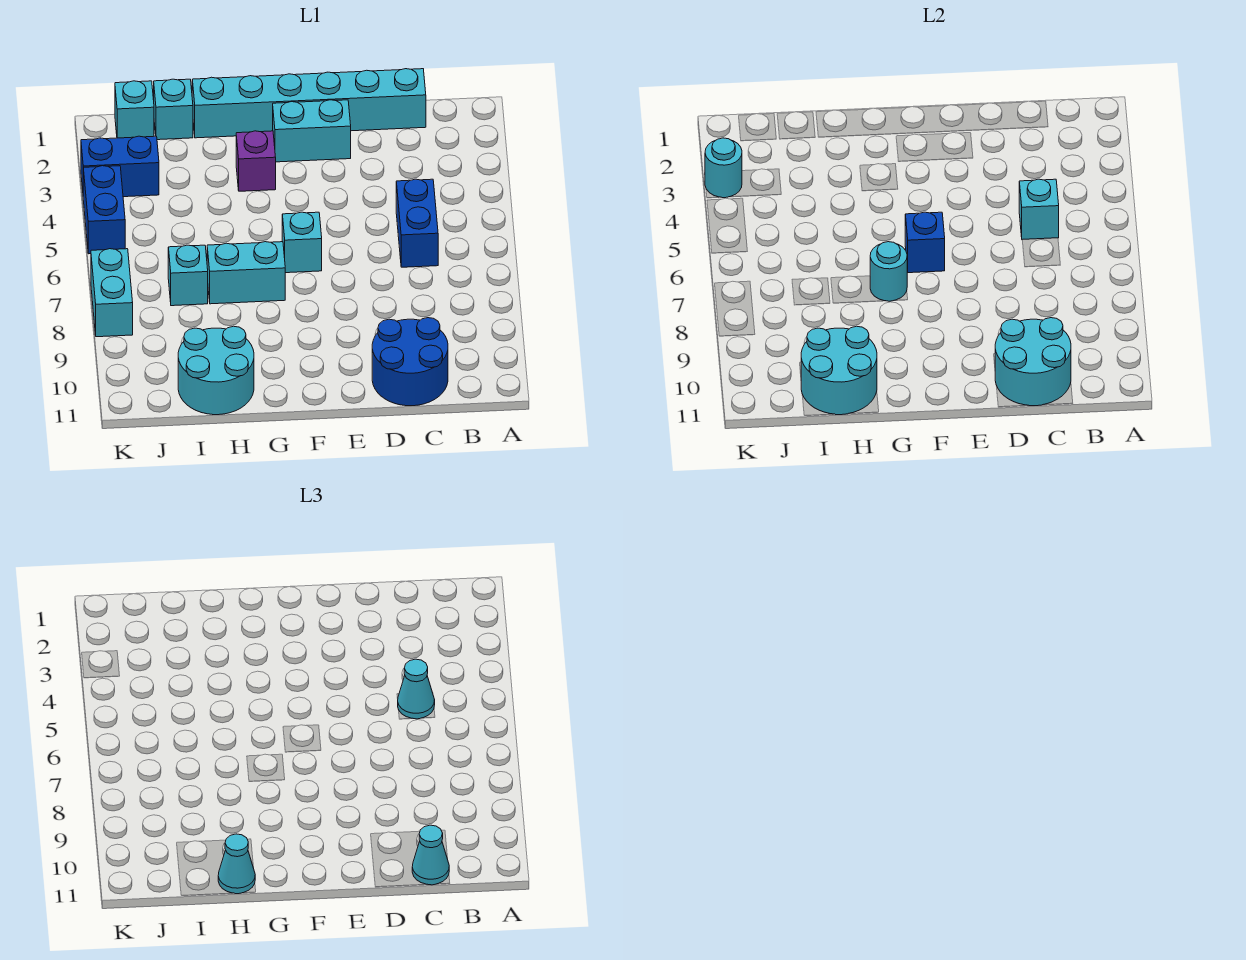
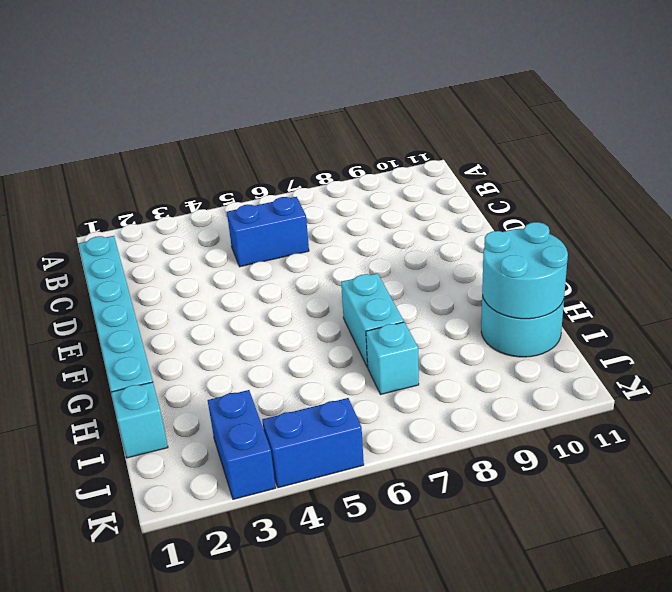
none -> blue round brick C10:D11 level 1
none -> cyan brick E2:F2 level 1
none -> cyan brick F6 level 1

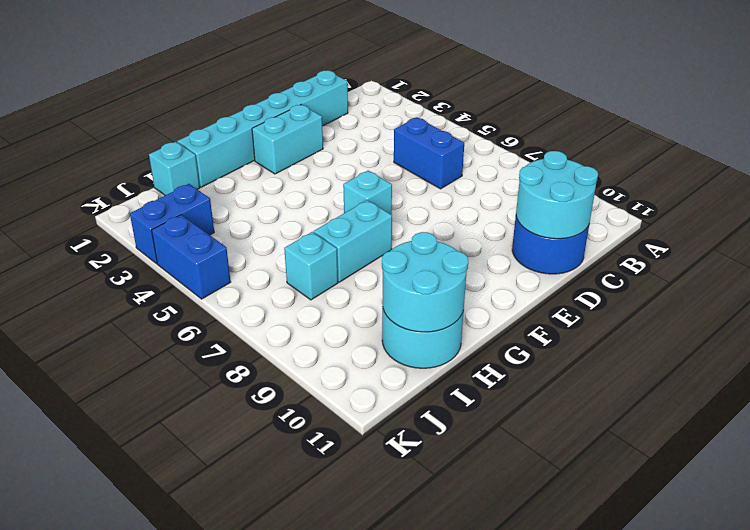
none -> purple brick G3 level 1
none -> cyan brick J1 level 1
none -> cyan brick K7:K8 level 1

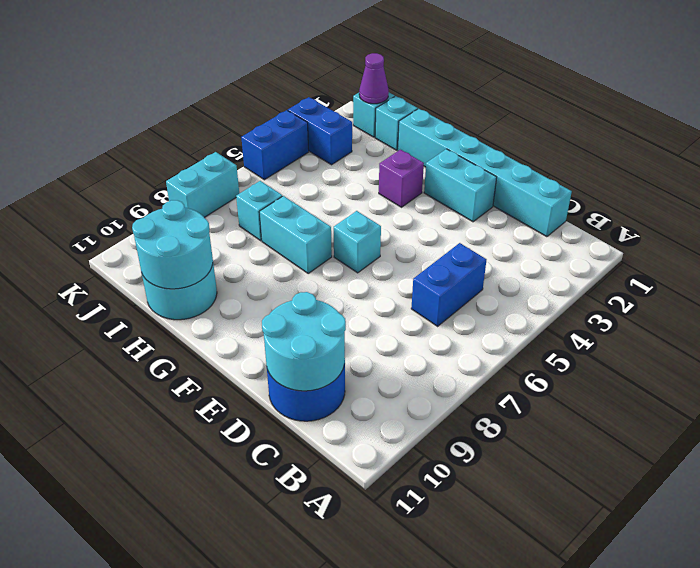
purple cone J1 level 2 -> none
none -> cyan brick C5 level 2
none -> blue brick F6 level 2
none -> cyan round brick G7 level 2

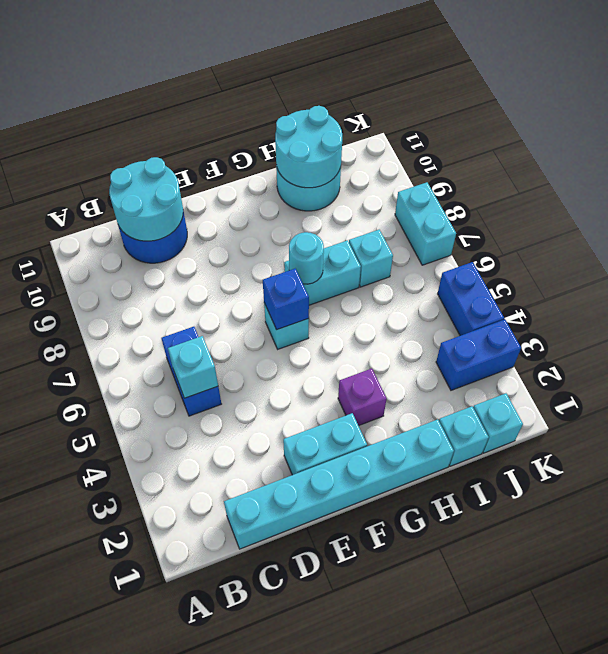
none -> cyan round brick K3 level 2
none -> cyan cone C5 level 3
none -> cyan cone C11 level 3

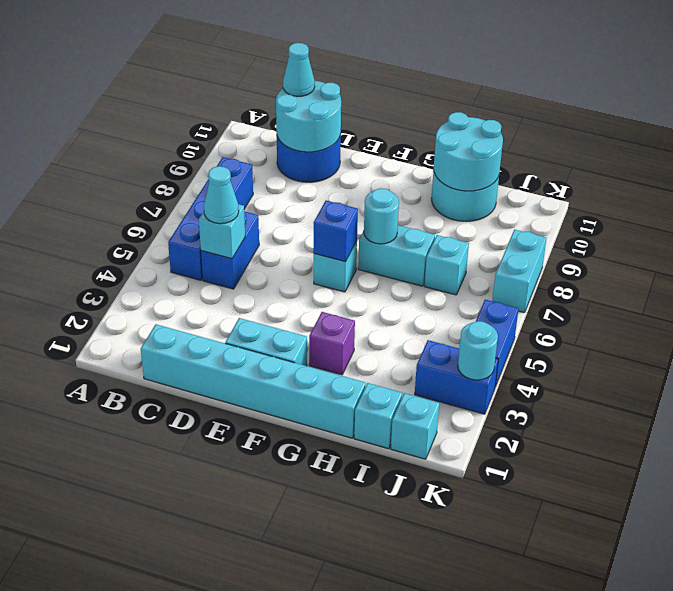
blue brick B5:B8 level 1 -> none
none -> cyan cone H11 level 3

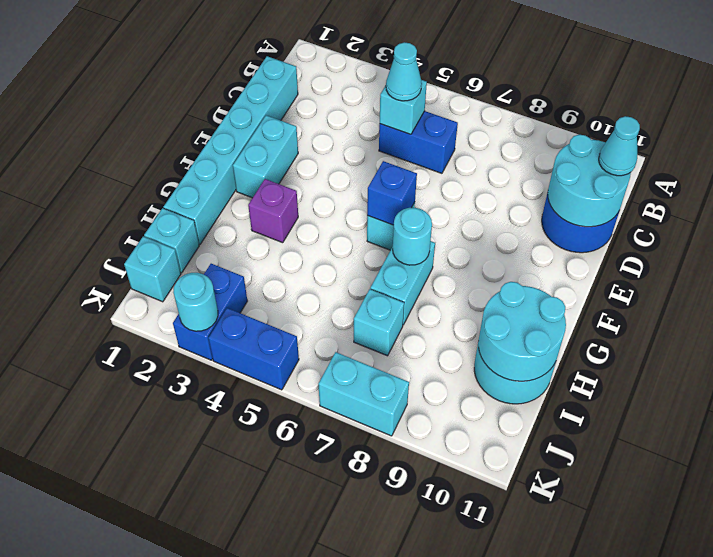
none -> cyan cone H11 level 3

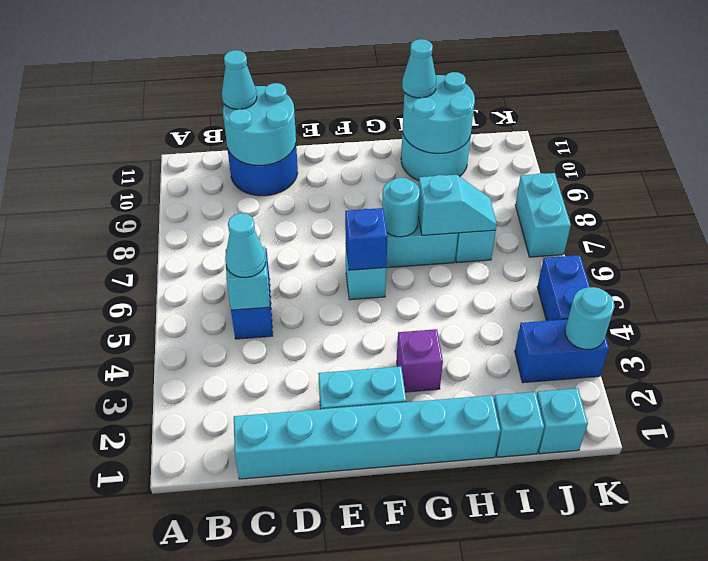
cyan slope H7:I7 level 2 top H -> none

